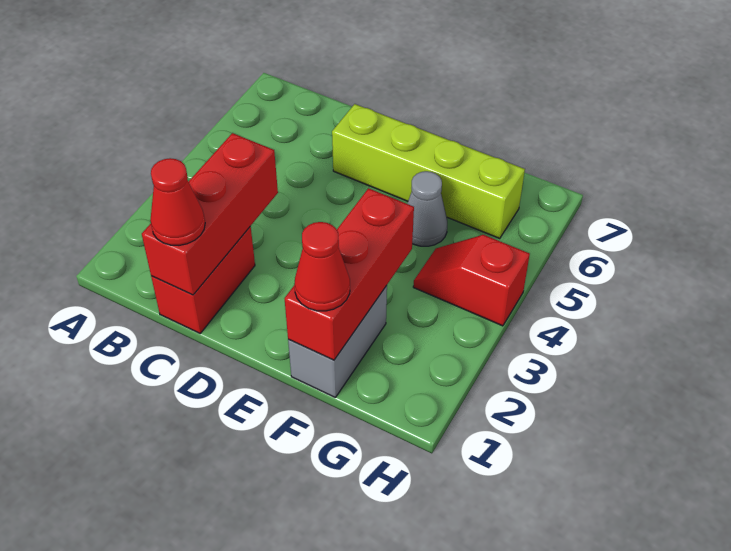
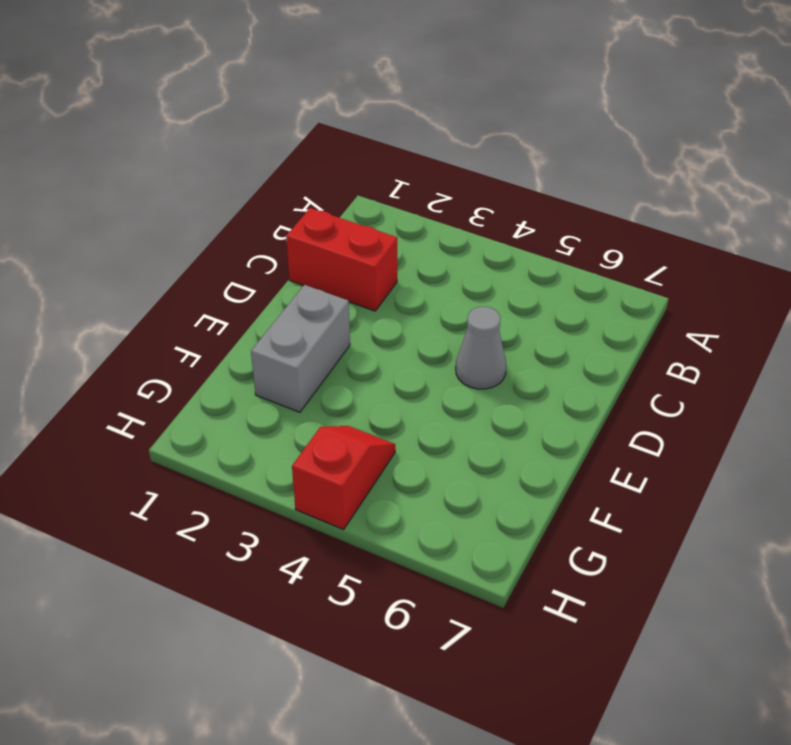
grey cone D5 level 1 -> grey cone F5 level 1
grey brick E2:F2 level 1 -> grey brick F1:F2 level 1
none -> lime brick D6:G6 level 1
none -> red brick C1:C3 level 2

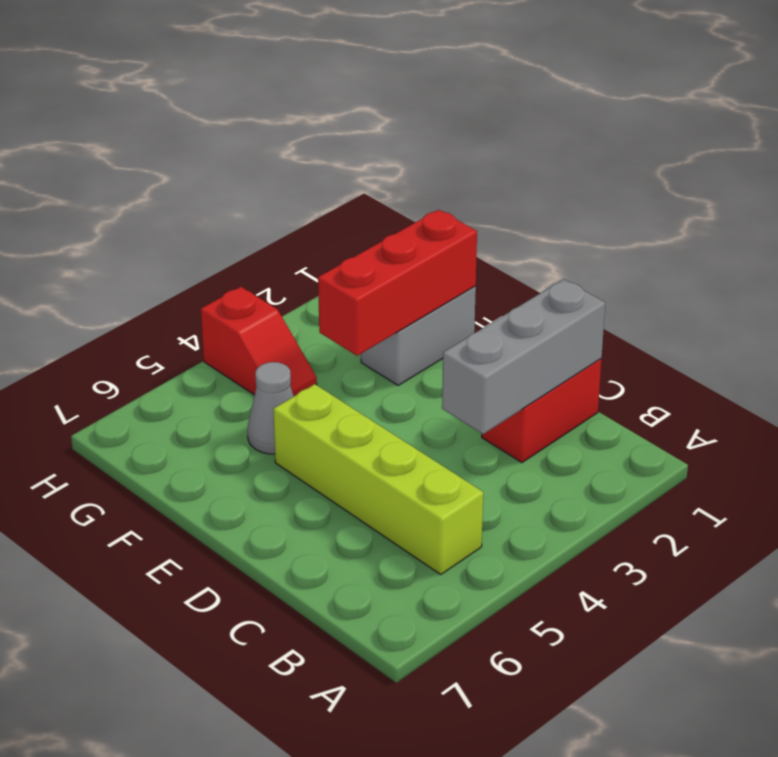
lime brick B5:E5 level 1 -> lime brick D6:G6 level 1
grey brick C1:C3 level 2 -> red brick C1:C3 level 2
none -> red cone C1 level 3
none -> red cone F1 level 3

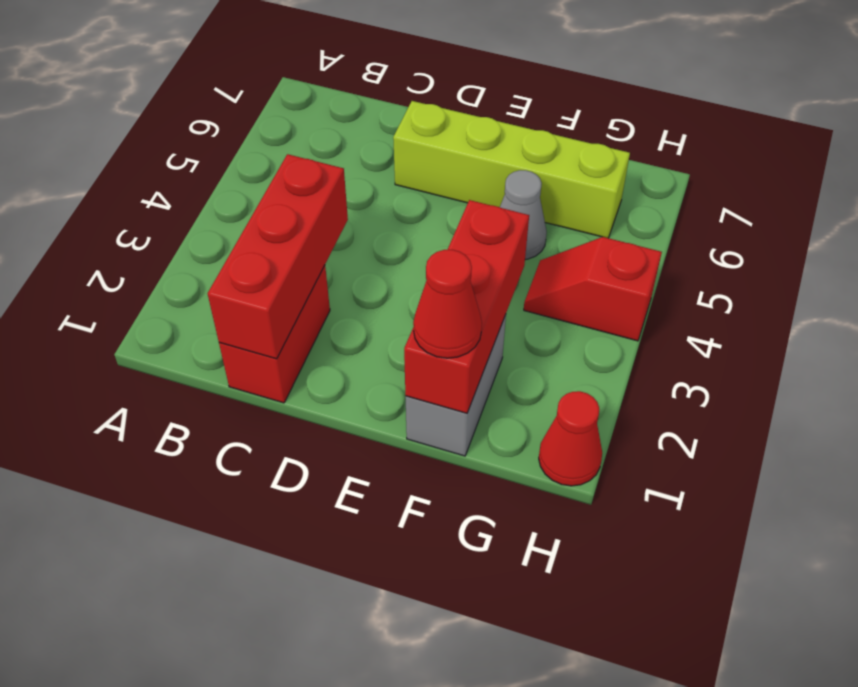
red cone H1 level 1 -> red cone C1 level 3

